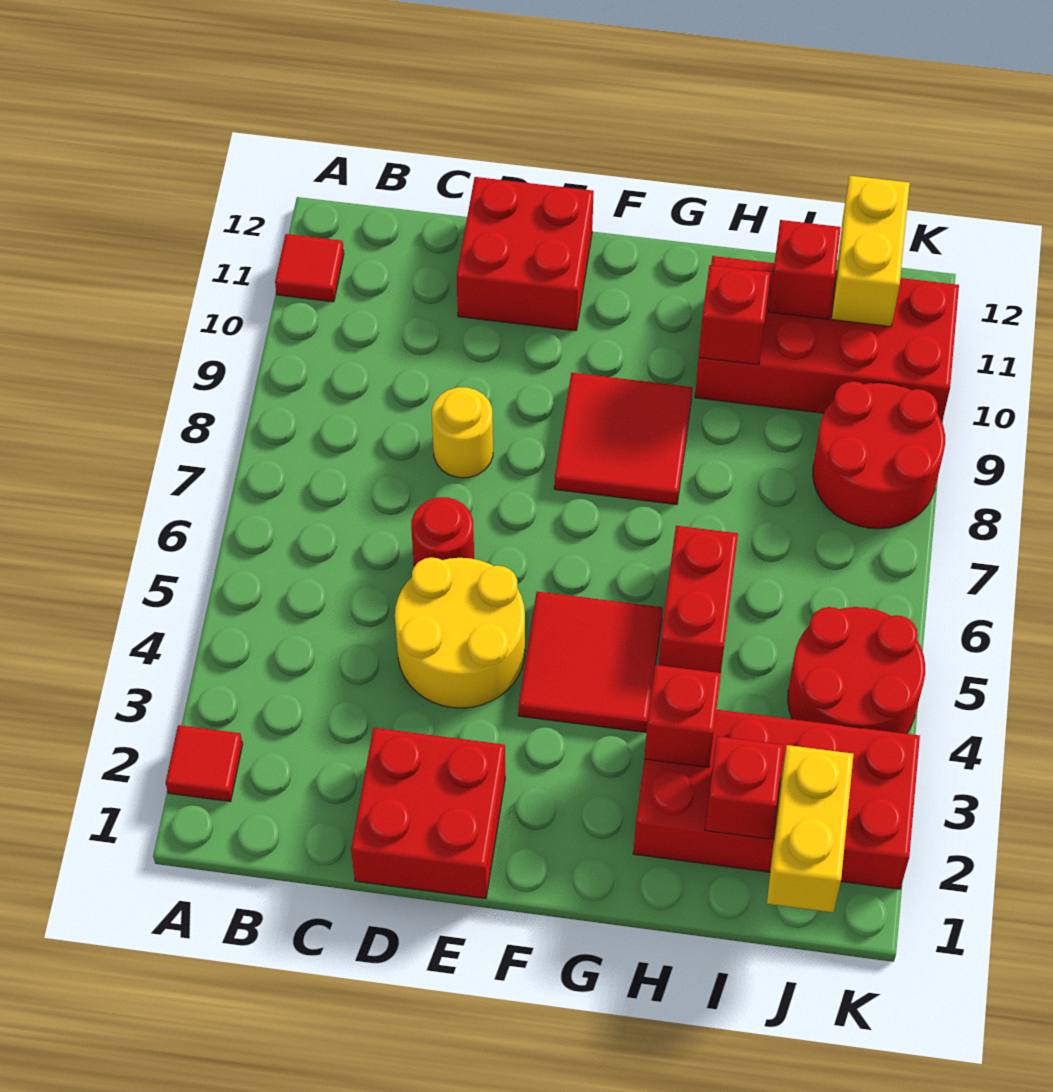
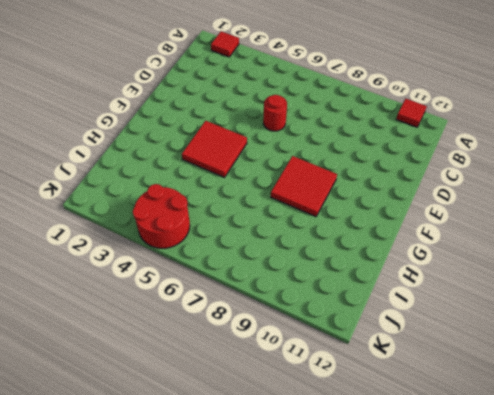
none -> red brick D1:E2 level 1
none -> yellow round brick D4:E5 level 1
none -> yellow round brick D8 level 1

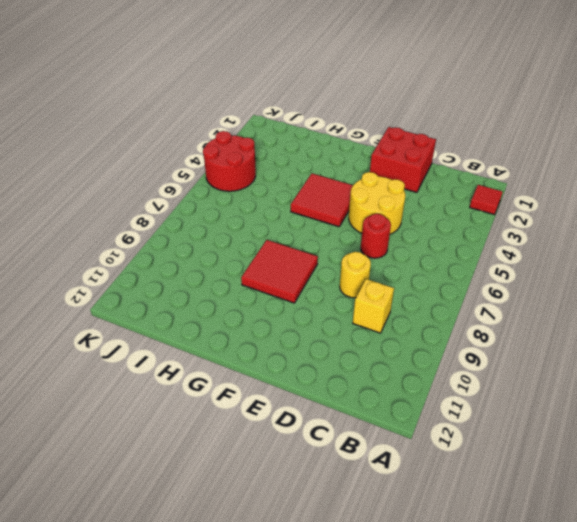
yellow brick C9 level 1 -> none
none -> red tile A11 level 1
none -> red brick D11:E12 level 1
none -> red brick H2:K3 level 1

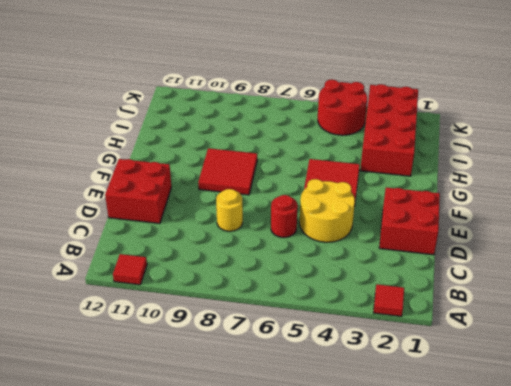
none -> red brick H5:H6 level 1
none -> red brick H10:K11 level 1
none -> red round brick J8:K9 level 1

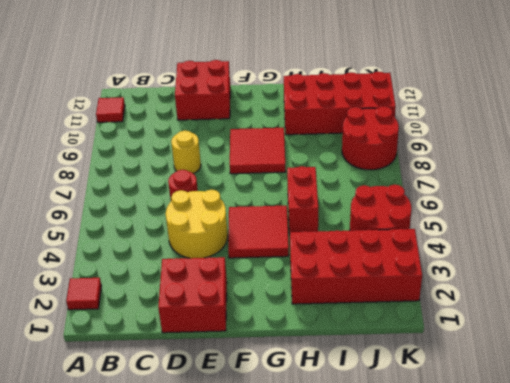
none -> red brick H3 level 2
none -> red brick H10 level 2
none -> red brick I2 level 2

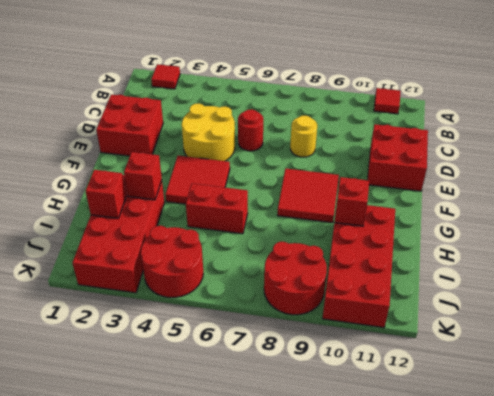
none -> red brick I11 level 2
none -> yellow brick J1:J2 level 2
none -> yellow brick J11:J12 level 2

